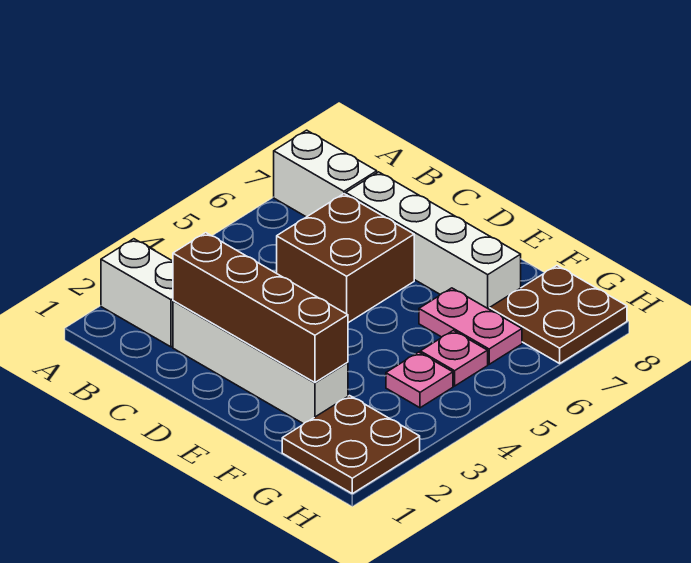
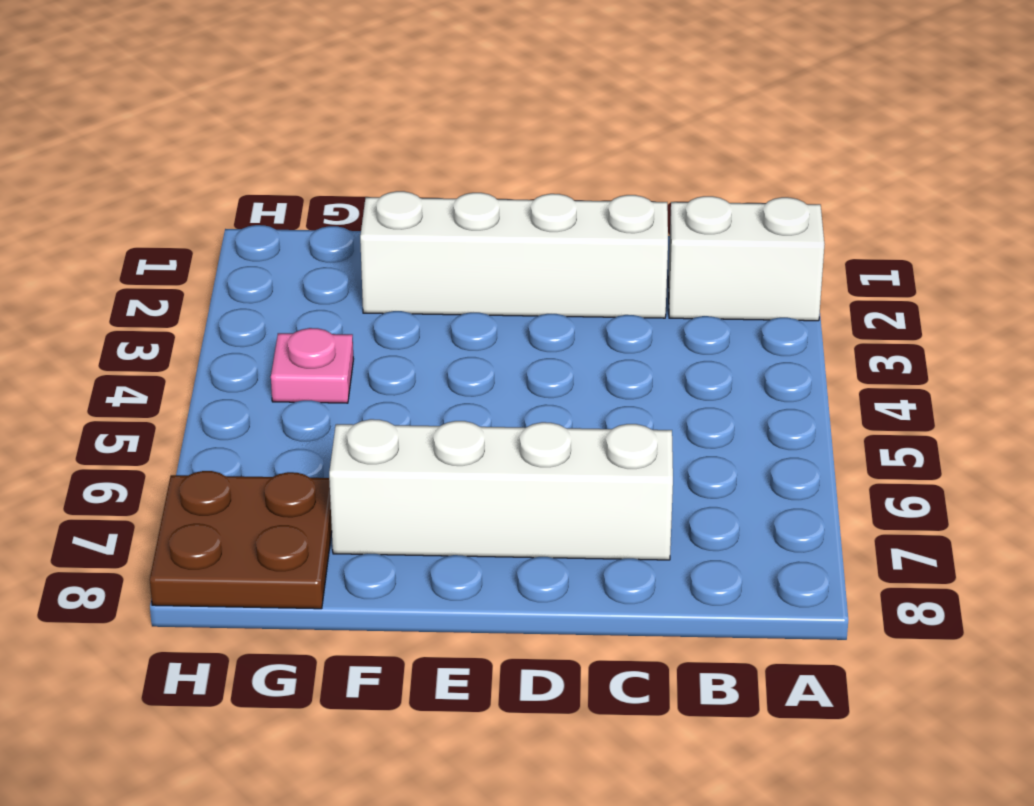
none -> white brick A7:B7 level 1
none -> brown brick C5:D6 level 1

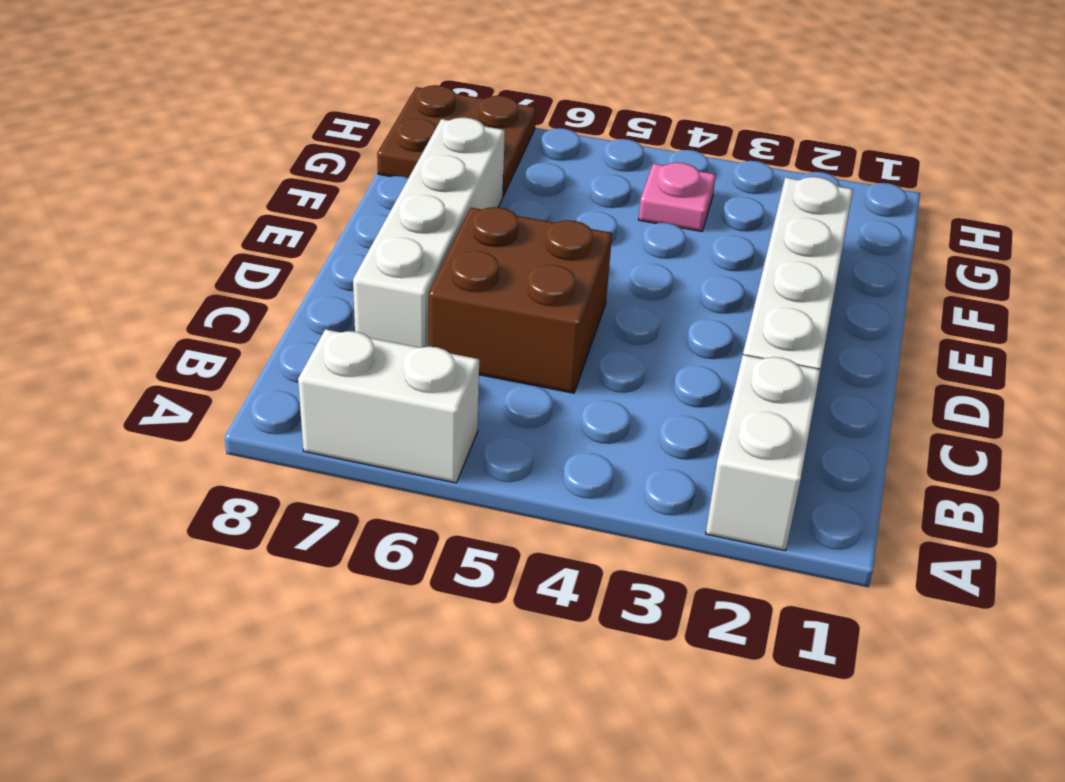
white brick A6:A7 level 1 -> white brick A7:B7 level 1
none -> pink plate F6:G6 level 1
none -> brown plate G1:H2 level 1

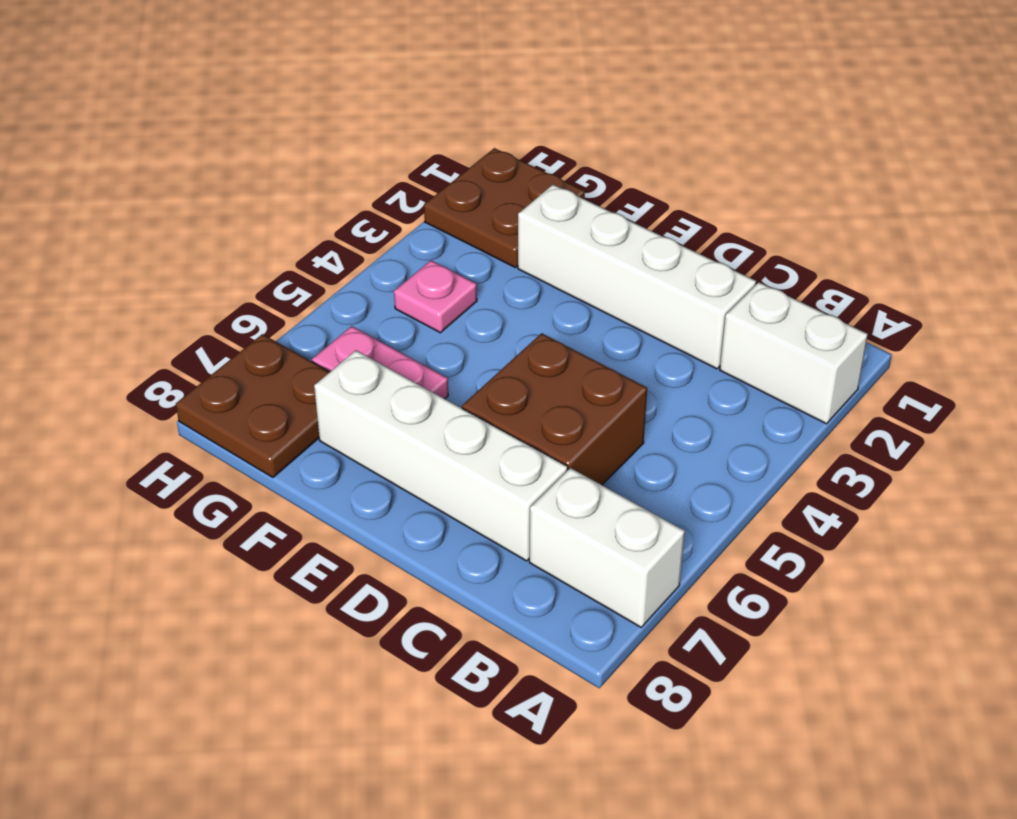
none -> pink plate G5 level 1
none -> brown brick C2:F2 level 2

